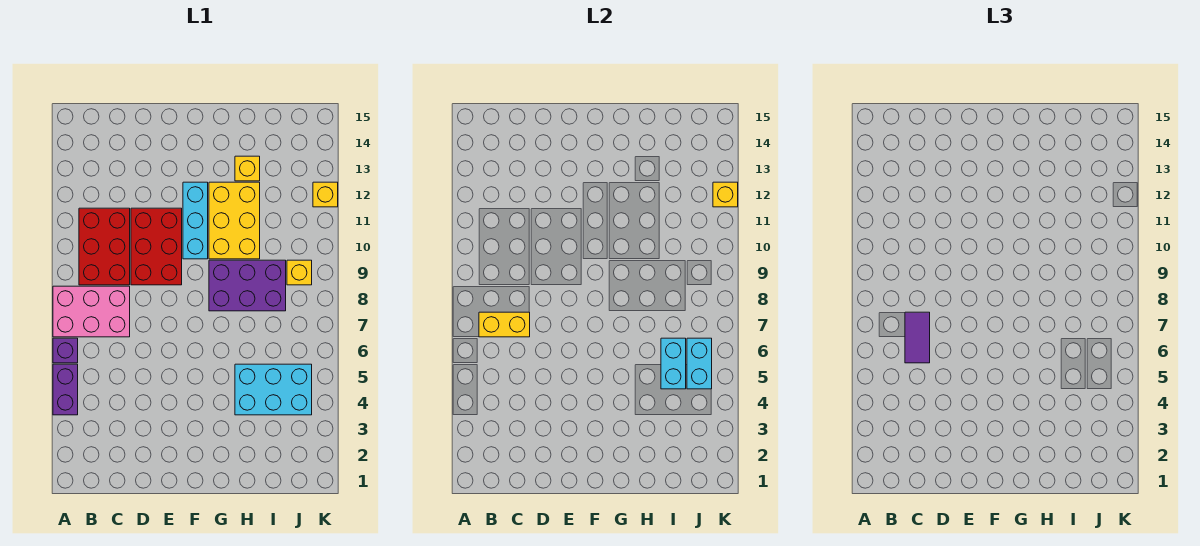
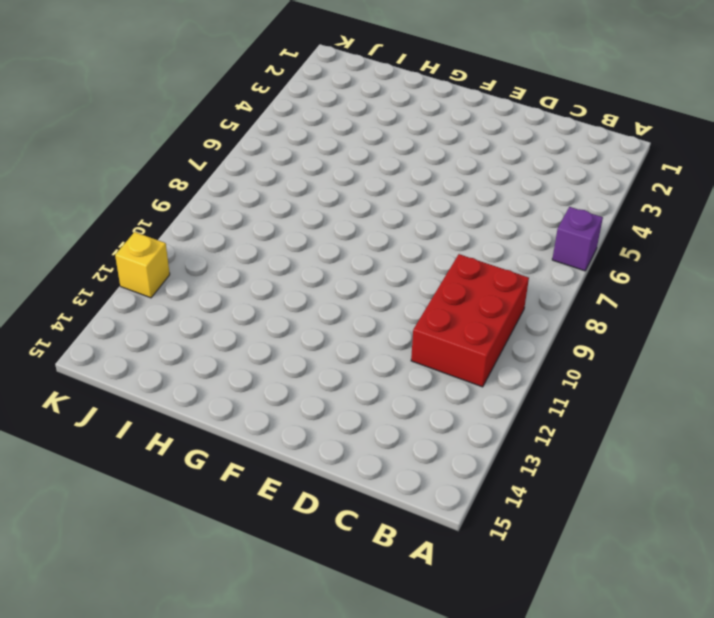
none -> purple brick A4:A5 level 1
none -> pink brick A7:C8 level 1
none -> red brick D9:E11 level 1

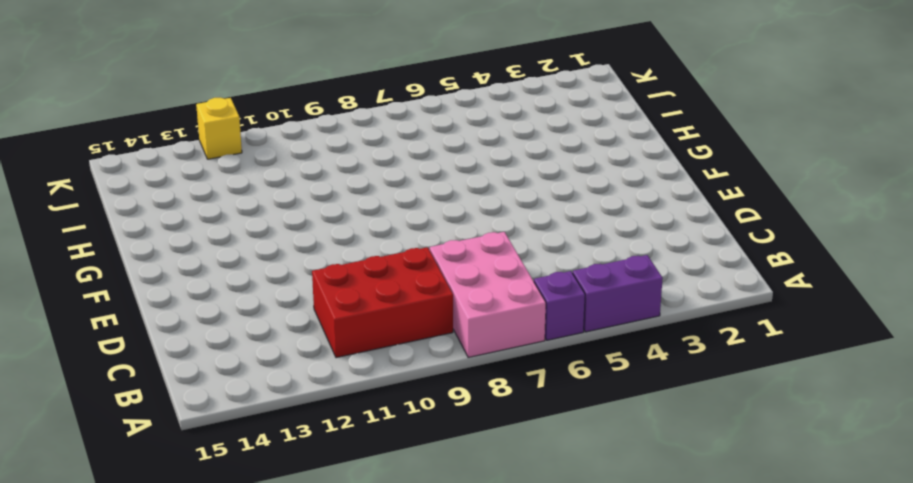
none -> red brick D9:E11 level 1
none -> cyan brick F10:F12 level 1
none -> purple brick G8:I9 level 1

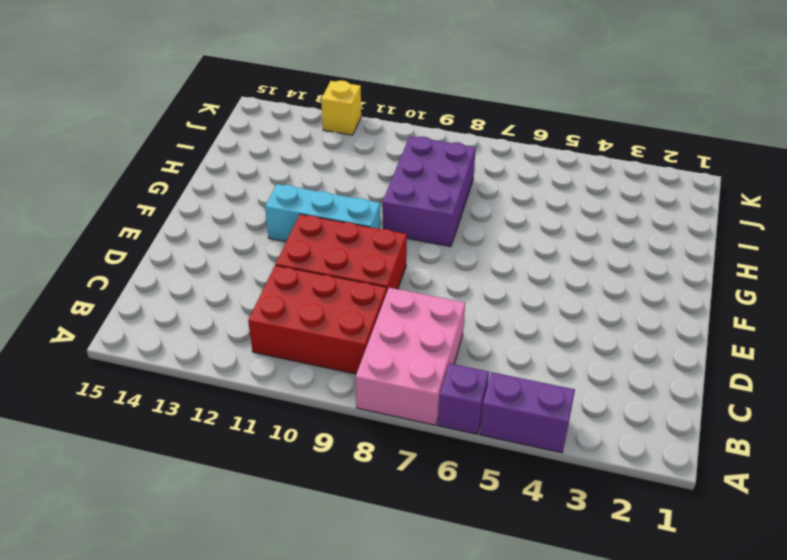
none -> yellow brick G10:H12 level 1
none -> cyan brick H4:J5 level 1
none -> yellow brick H13 level 1

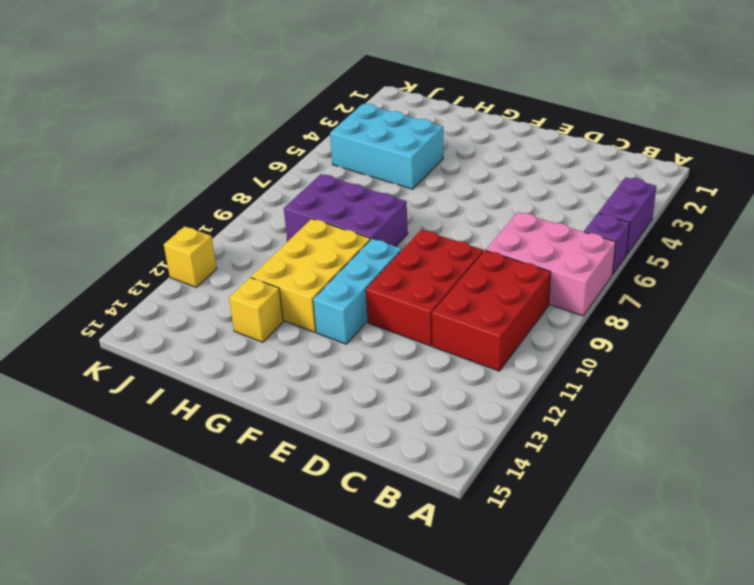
none -> yellow brick J9 level 1
none -> yellow brick B7:C7 level 2
none -> cyan brick I5:I6 level 2

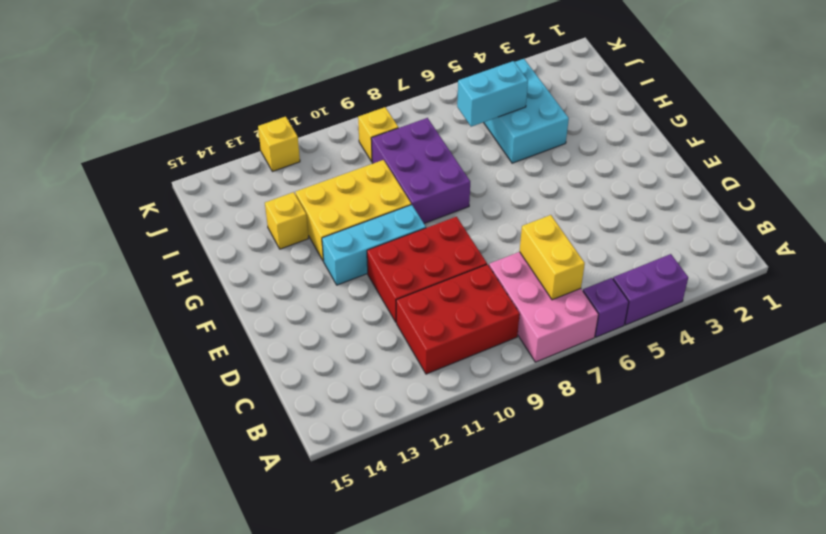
none -> cyan brick J5:J6 level 2
none -> yellow brick K12 level 2
none -> purple tile C6:C7 level 3

